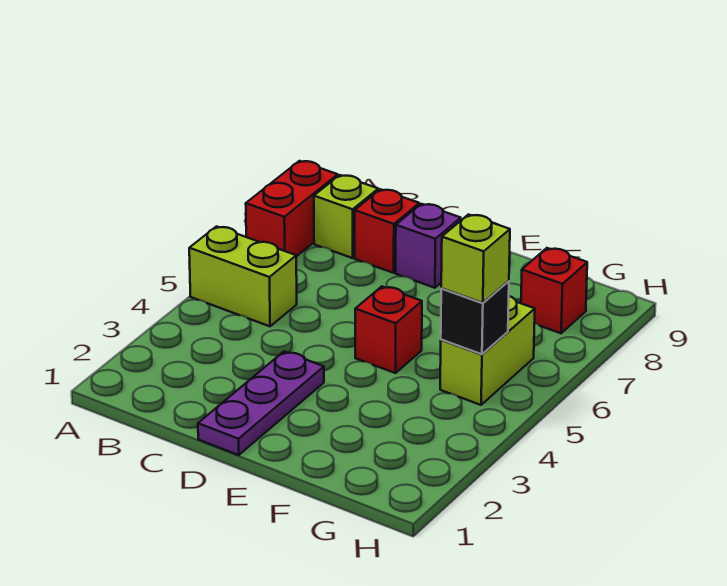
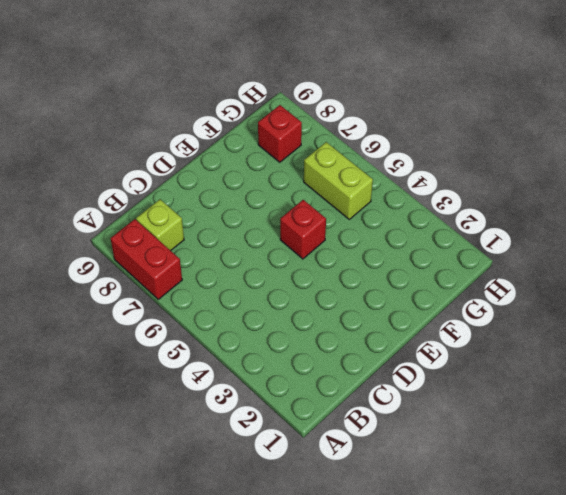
none -> lime brick A5:B5 level 1
none -> red brick C8 level 1

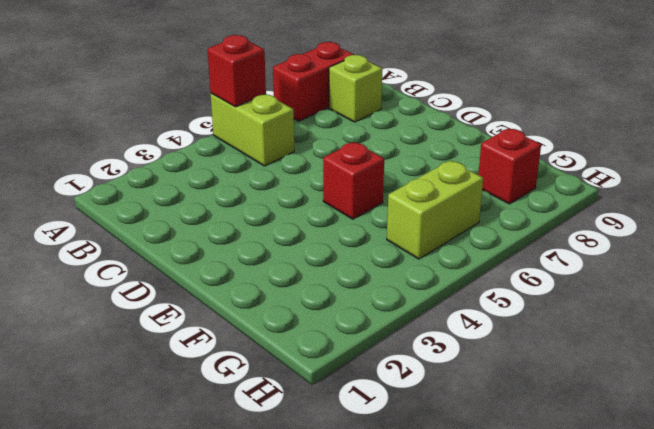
red brick A5 level 2 -> red brick C8 level 1
none -> purple plate D1:D3 level 1
none -> purple brick D8 level 1

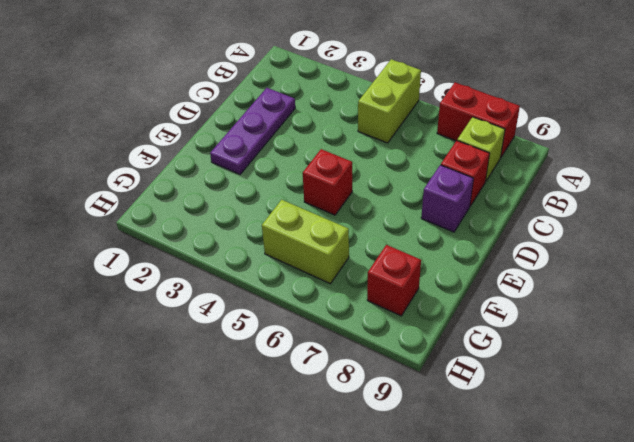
purple plate C2:E2 level 1 -> purple plate D1:D3 level 1
none -> black brick G5 level 2
none -> lime brick G5 level 3

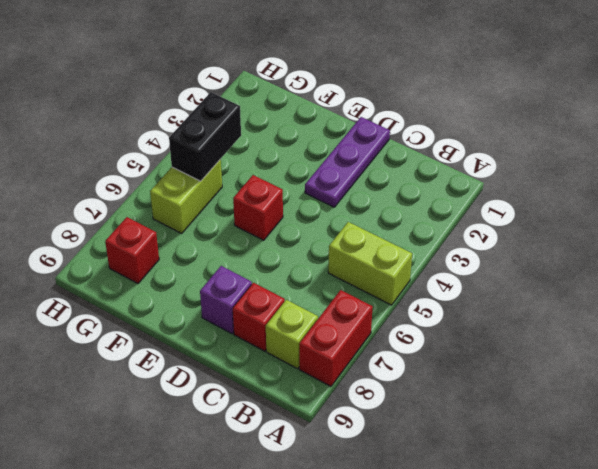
black brick G4:G5 level 2 -> black brick G5 level 2
none -> lime brick G5 level 3

